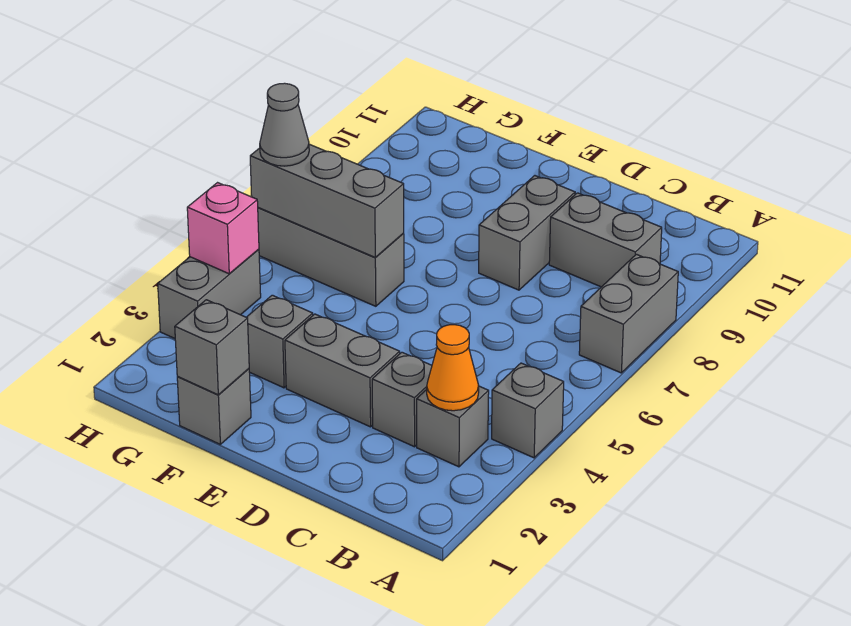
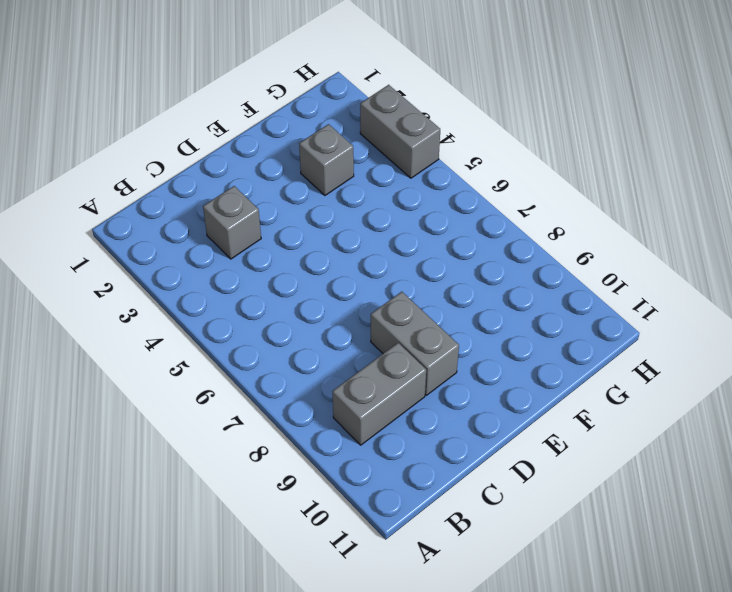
none -> grey brick A4 level 1
none -> grey brick A7:A8 level 1
none -> grey brick B3 level 1

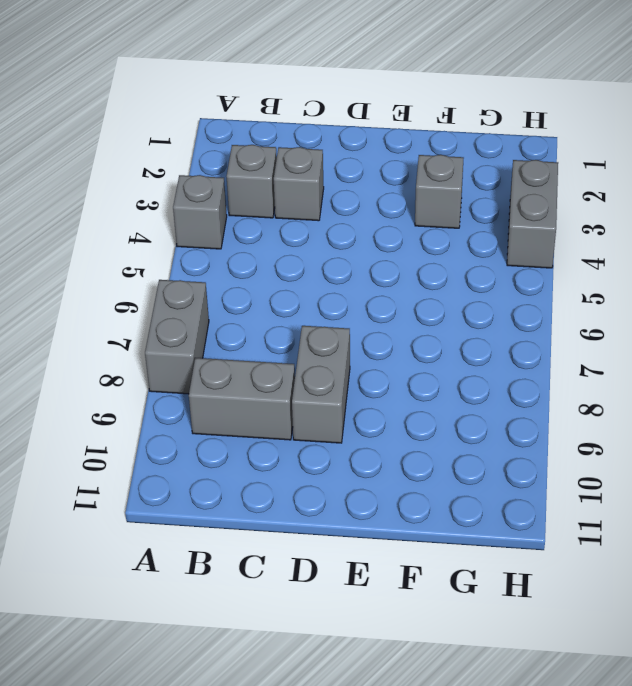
none -> grey brick D3:E3 level 1
none -> grey brick F1 level 1
none -> grey brick F6:H6 level 1

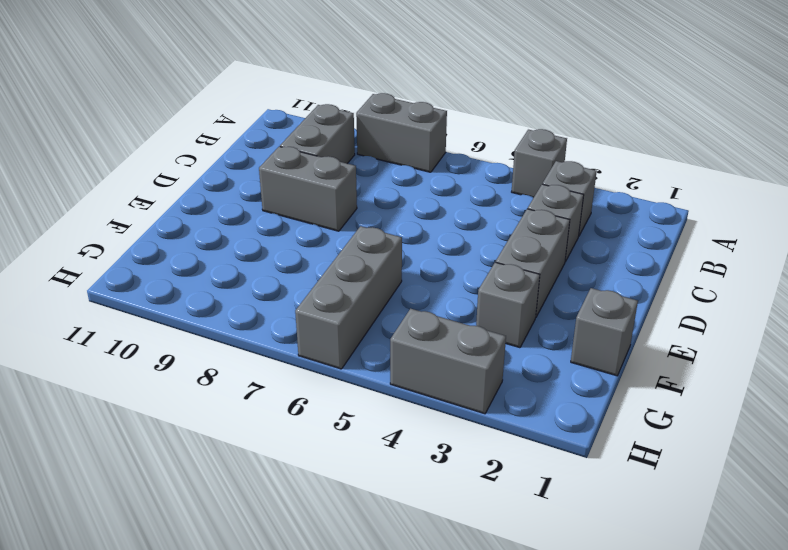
none -> orange cone B3 level 2
none -> grey brick F1 level 2
none -> grey brick F6:H6 level 2

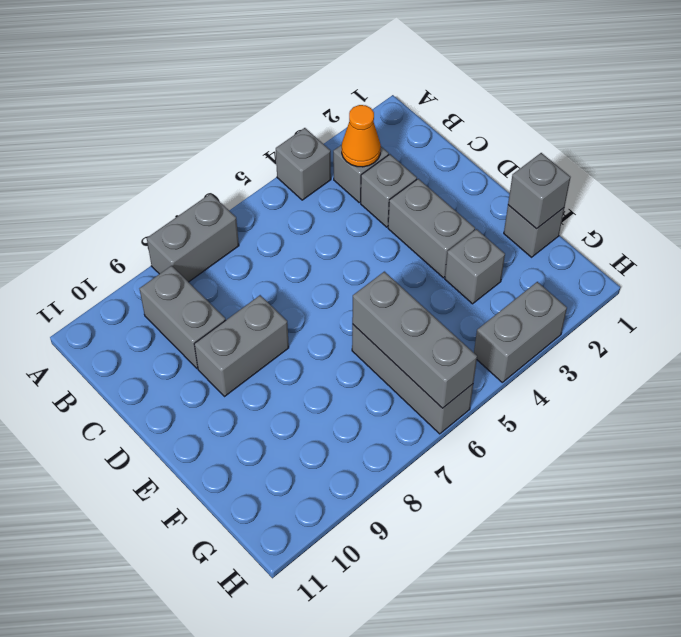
none -> pink brick H4 level 2
none -> grey cone H6 level 3

